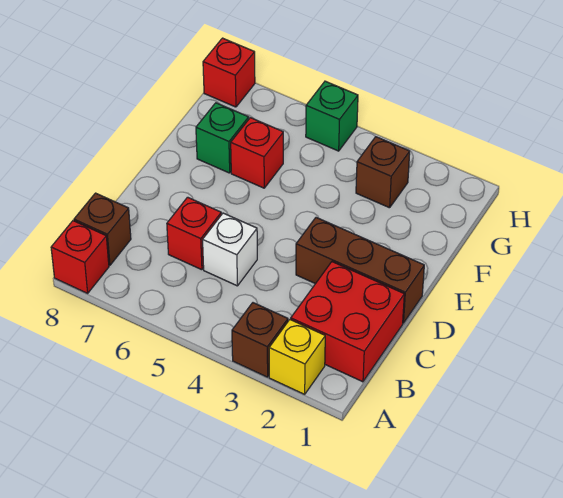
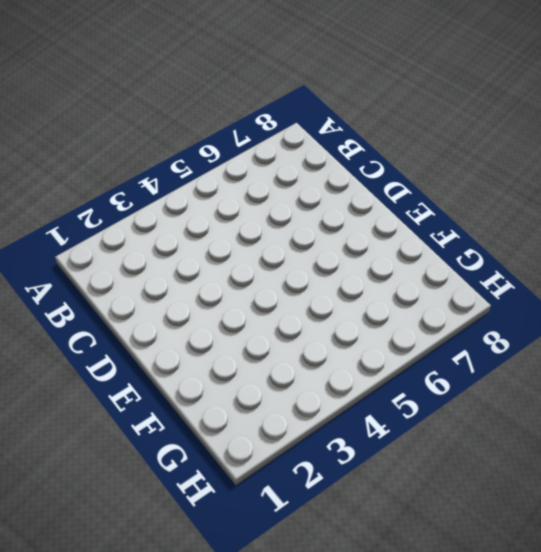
none -> yellow brick A2 level 1
none -> brown brick A3 level 1
none -> red brick A8 level 1

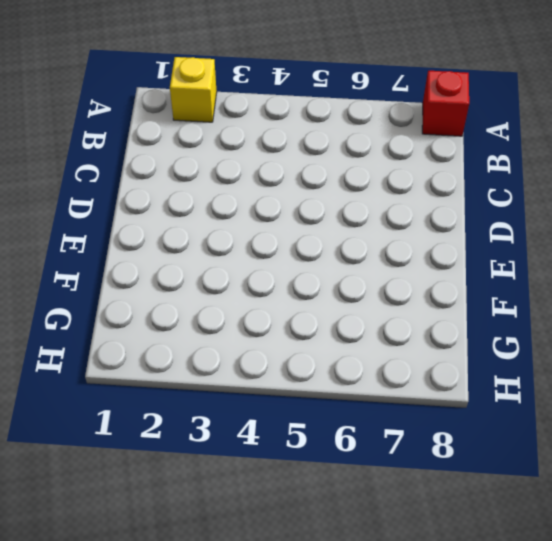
none -> brown brick A3 level 1
none -> red brick B1:C2 level 1
none -> brown brick B8 level 1

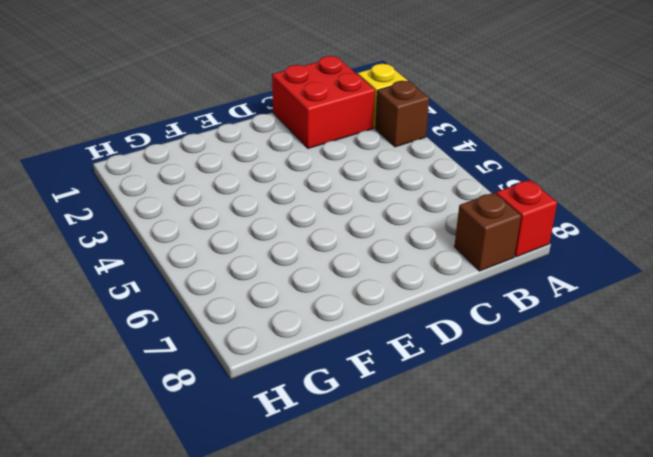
none -> white brick C5 level 1
none -> red brick C6 level 1
none -> brown brick D1:D3 level 1

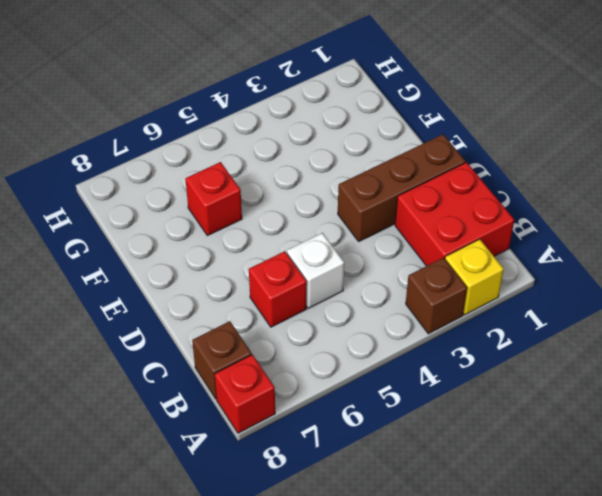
none -> green brick F7 level 1
none -> brown brick G3 level 1
none -> green brick H5 level 1

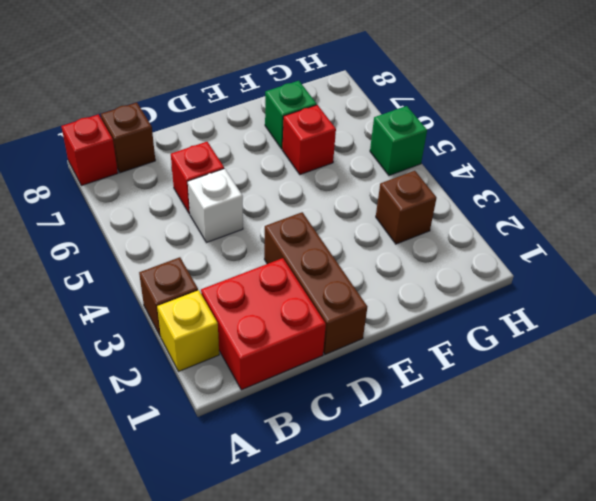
none -> red brick H8 level 1

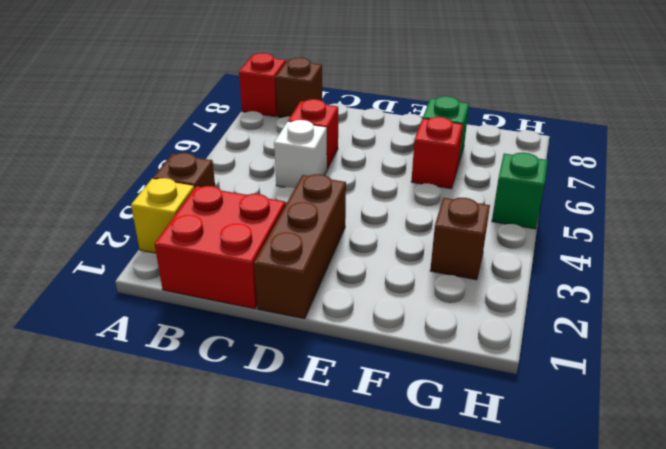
none -> red brick H8 level 1

